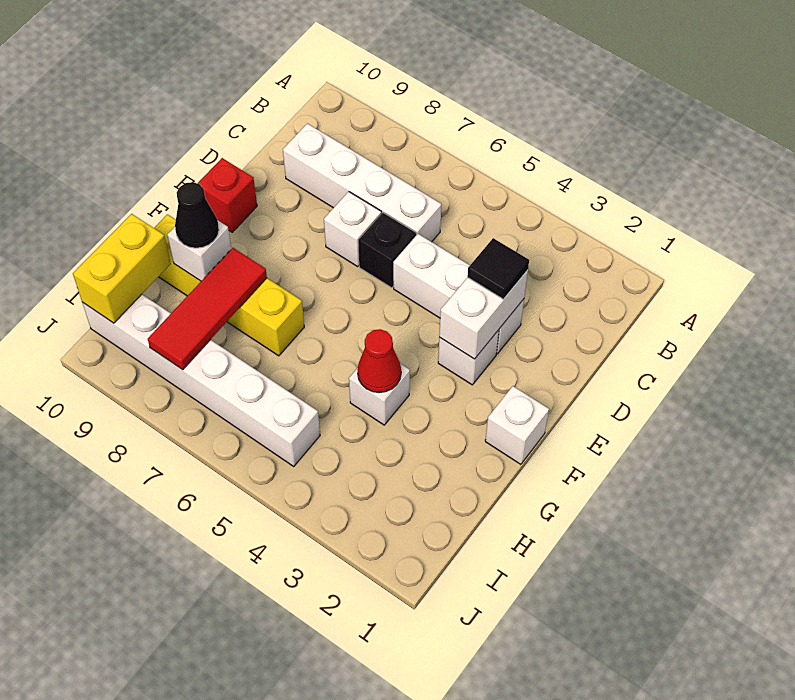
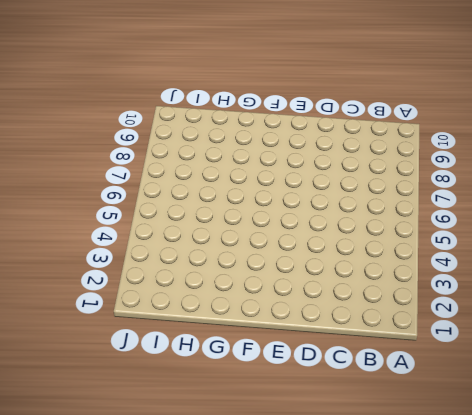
none -> white brick C6:C9 level 1
none -> white brick D3:D5 level 1
none -> black brick D6 level 1

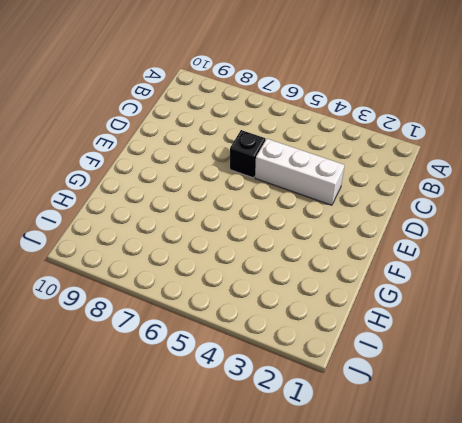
none -> white brick C6:C9 level 1
none -> white brick D7 level 1
none -> white brick E3 level 1

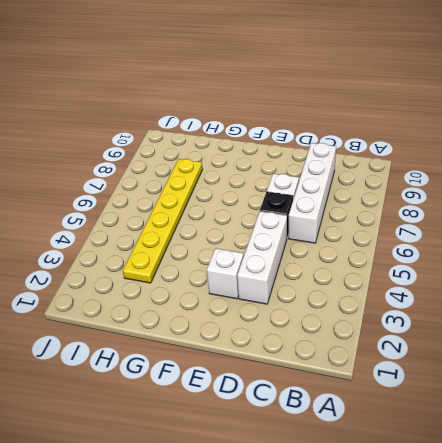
yellow plate H3:H8 level 1 -> none
none -> red brick E10 level 1
none -> white brick F1 level 1
none -> white brick G4 level 1

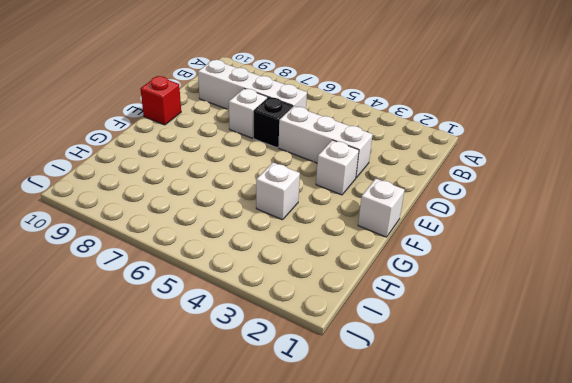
none -> yellow brick G7:G10 level 1
none -> white brick I5:I10 level 1
none -> white brick D3:E3 level 2

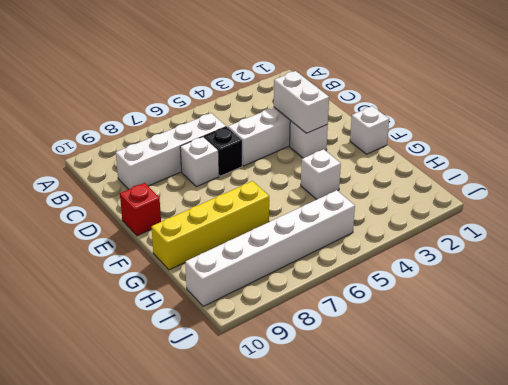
none -> red cone G4 level 2
none -> red tile G8:I8 level 2
none -> white brick G9 level 2

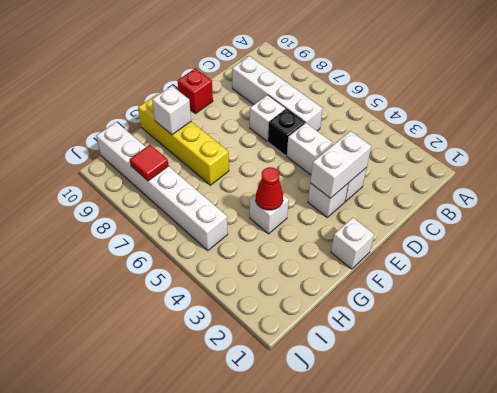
red tile I8 level 2 -> red tile G8:I8 level 2
none -> yellow brick H10:I10 level 2
none -> black tile D3 level 3
none -> black cone G9 level 3

